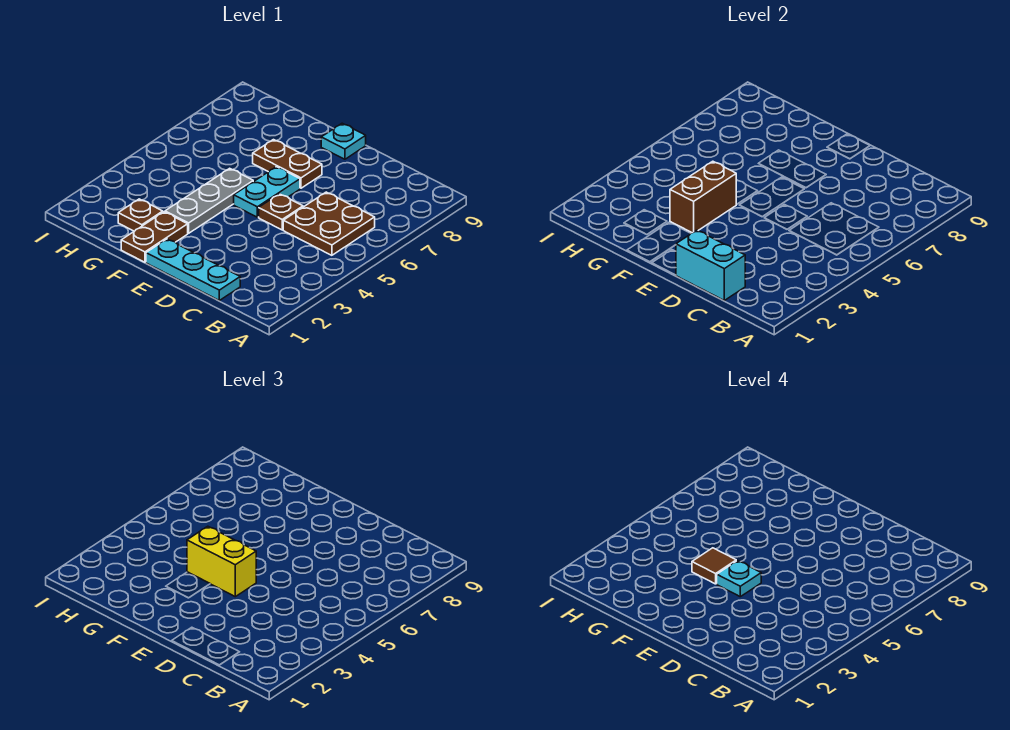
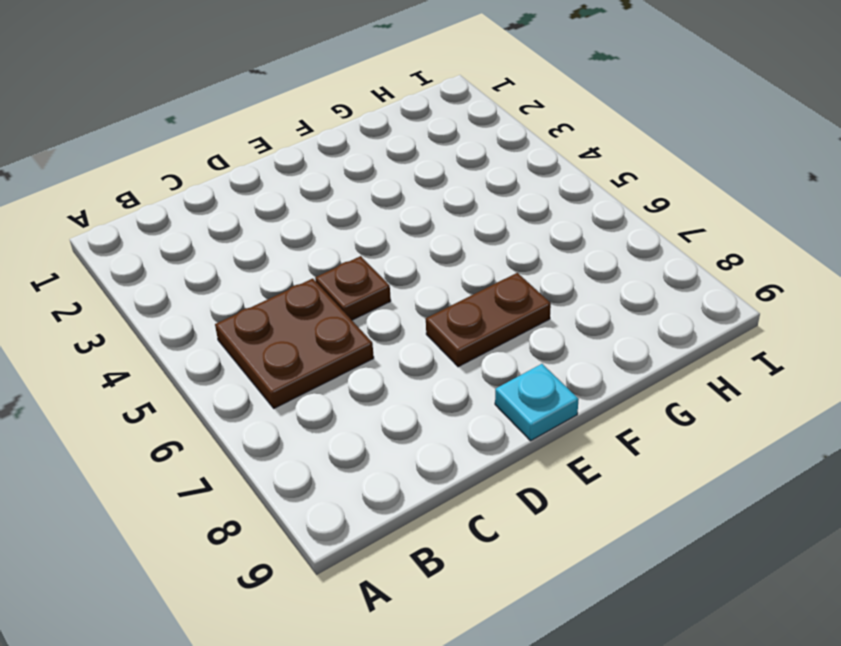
none -> cyan plate C1:E1 level 1
none -> cyan plate E5:E6 level 1
none -> brown plate F1:F2 level 1

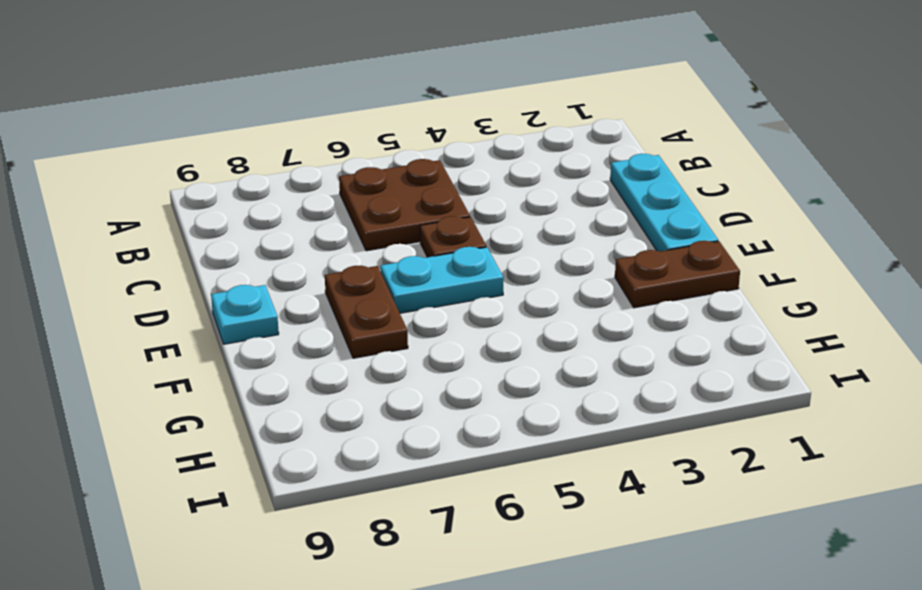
none -> grey plate F3:F5 level 1
none -> brown plate G2 level 1
none -> cyan brick C1:D1 level 2

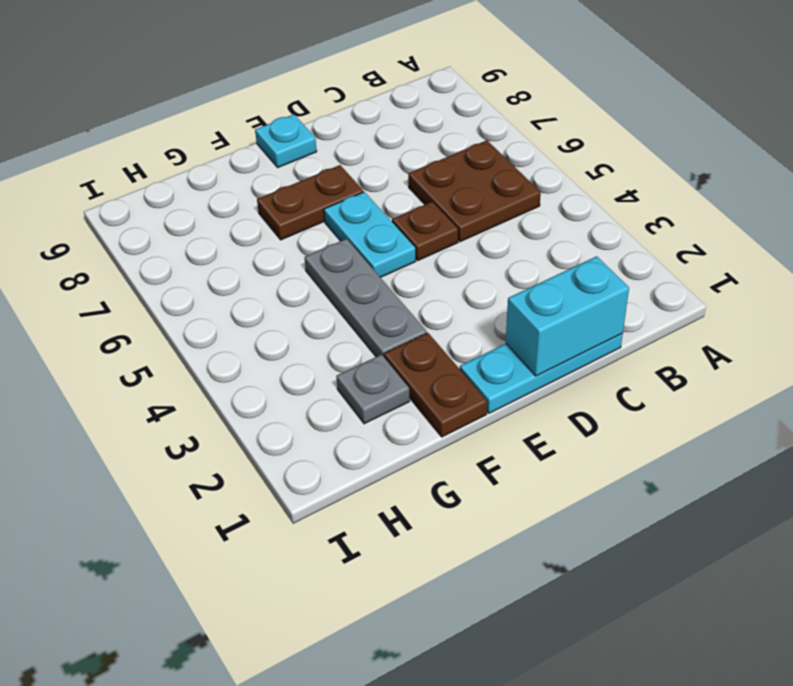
grey plate G2 level 1 -> brown plate G2 level 1
none -> brown brick F3:F4 level 2
none -> yellow brick E4:F4 level 3
none -> cyan plate E4 level 4

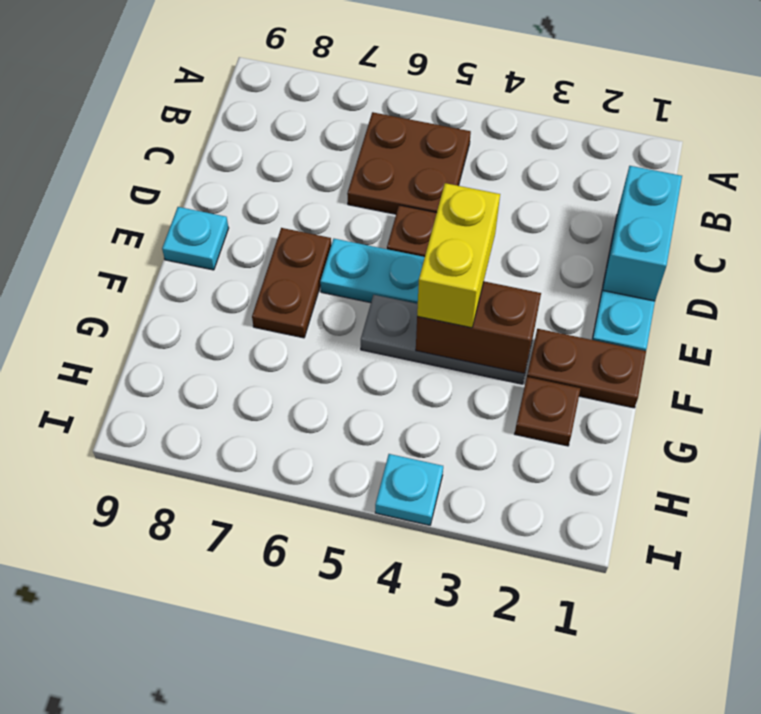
cyan plate I4 level 1 -> cyan plate E4 level 4
none -> brown tile F4 level 4

